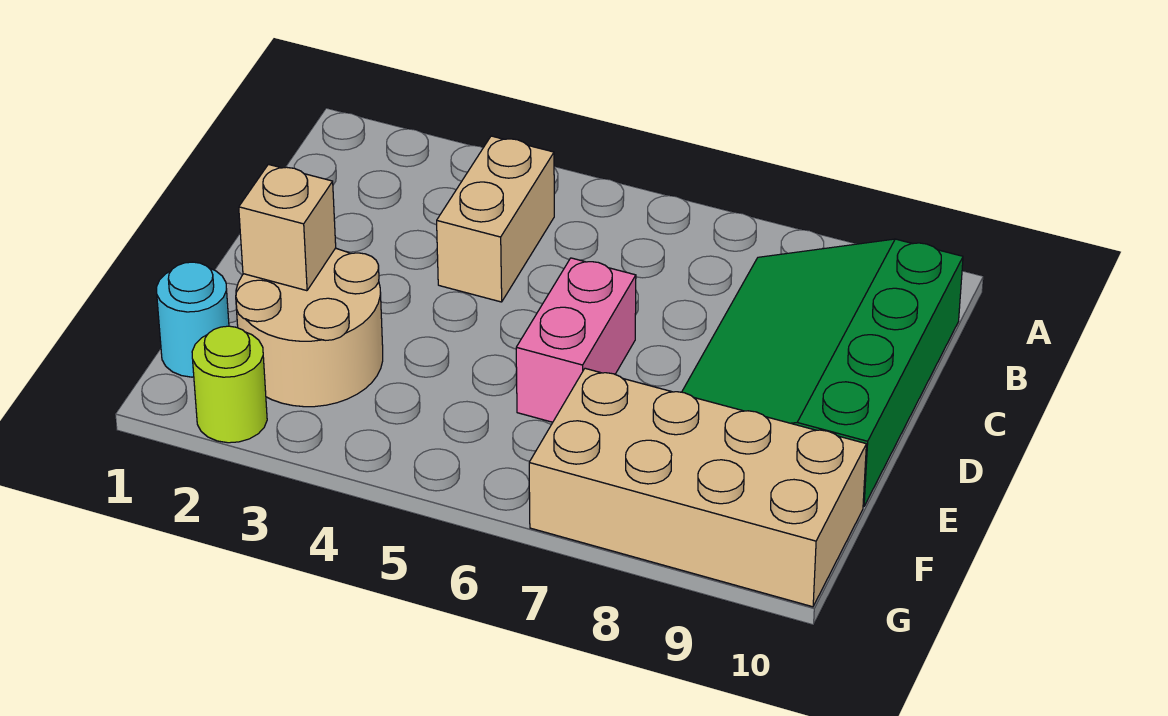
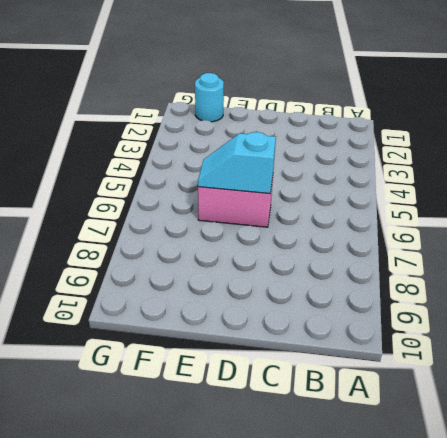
cyan slope D6:E6 level 2 top D -> none
none -> tan brick B4:C4 level 1
none -> green slope B8:E10 level 1 top 10

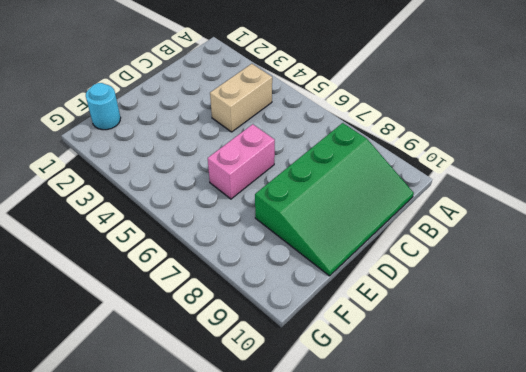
green slope B8:E10 level 1 top 8 -> green slope B8:E10 level 1 top 10
none -> tan round brick E2:F3 level 1
none -> tan brick F7:G10 level 1

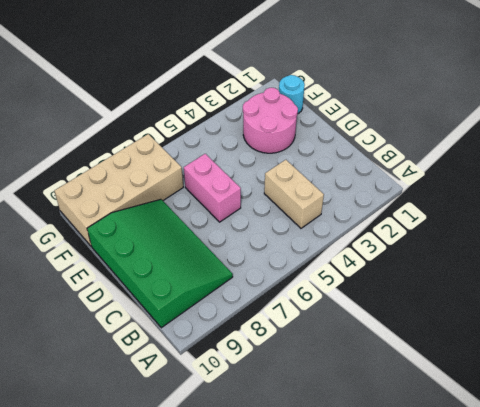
pink round brick E2:F3 level 1 -> tan round brick E2:F3 level 1
none -> lime round brick G2 level 1
none -> tan brick E2 level 2

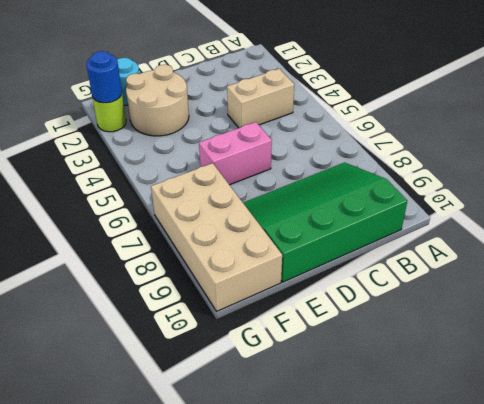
blue round brick G2 level 2 -> none
none -> tan brick E2 level 2

